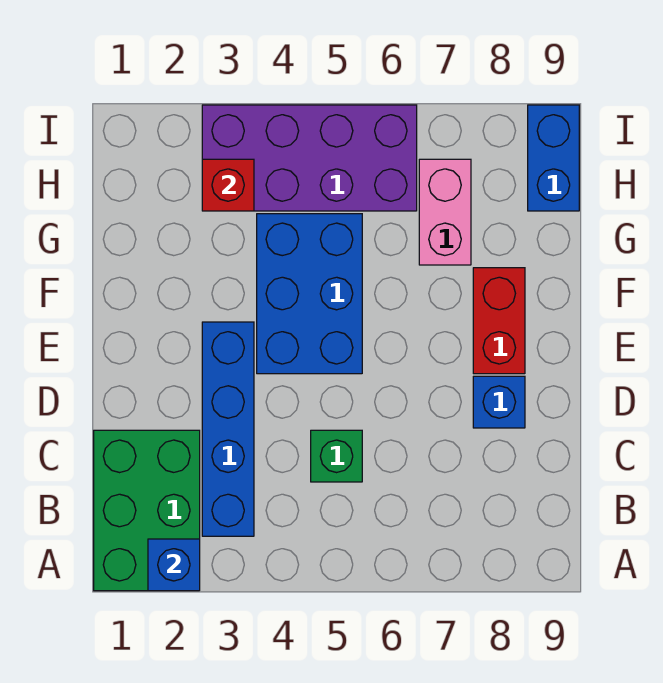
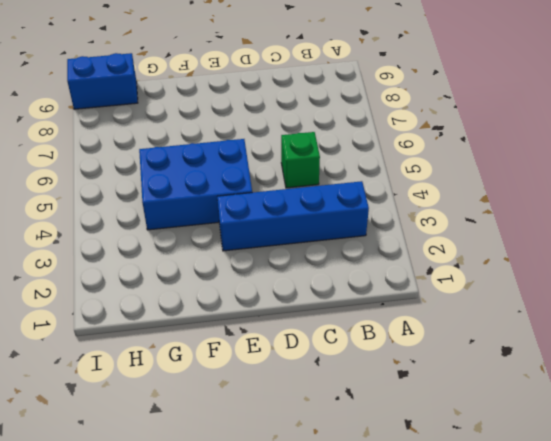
none -> green brick A1:C2 level 1
none -> blue brick D8 level 1

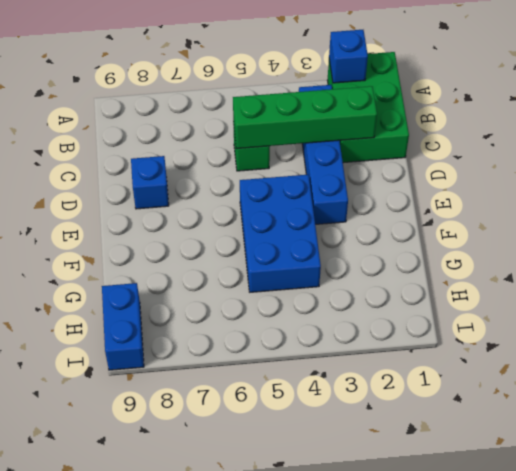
green brick C2:C5 level 2 -> none
none -> red brick E8:F8 level 1
none -> pink brick G7:H7 level 1

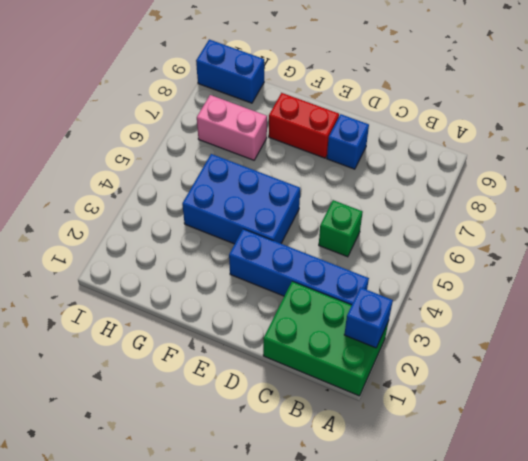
none -> purple brick H3:I6 level 1
none -> red brick H3 level 2

